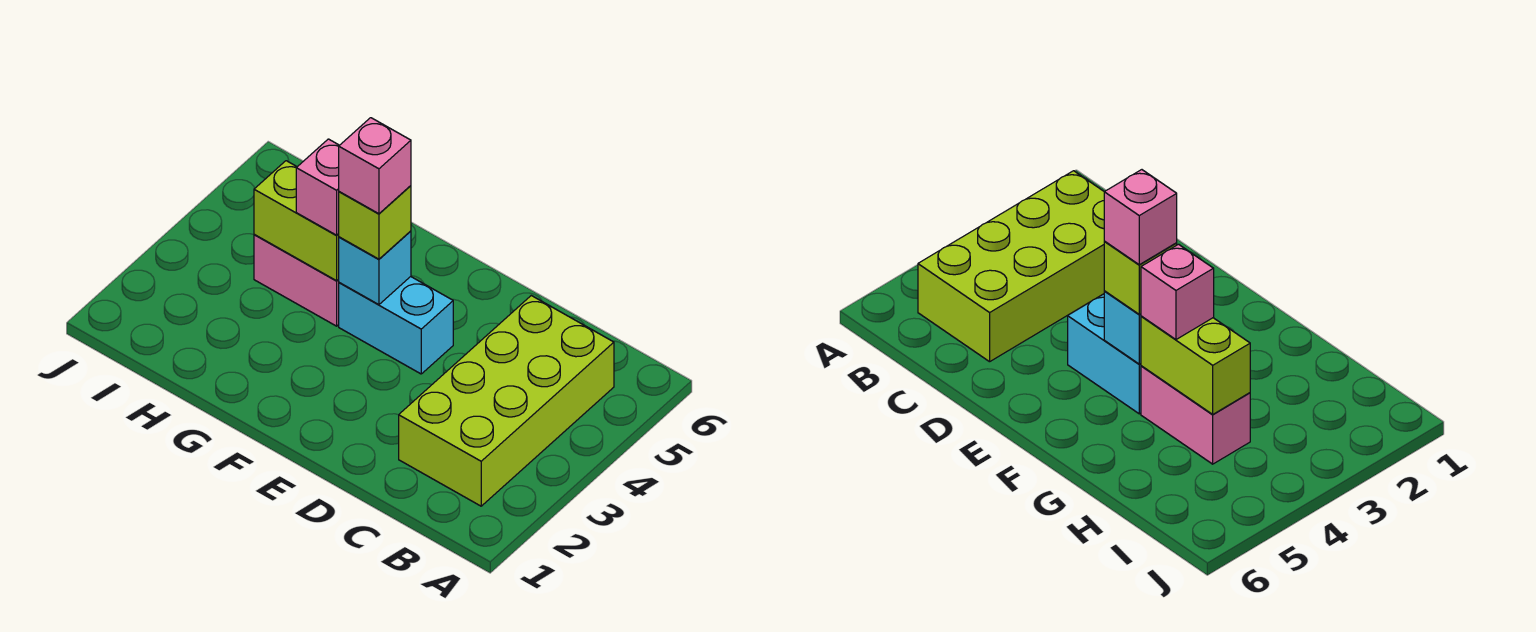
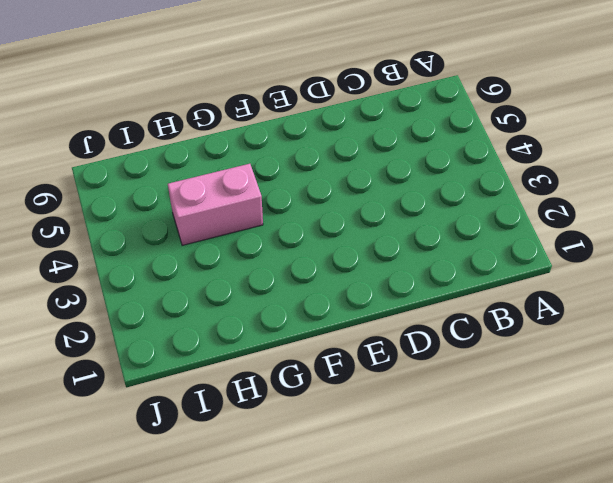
none -> lime brick B2:C5 level 1
none -> cyan brick E4:F4 level 1

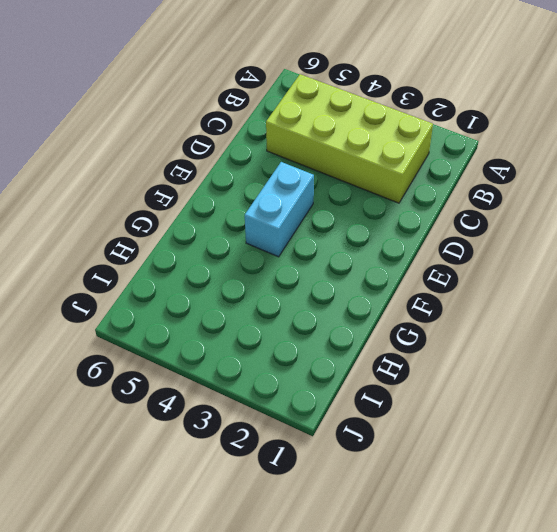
none -> pink brick G4:H4 level 1
none -> cyan brick F4 level 2

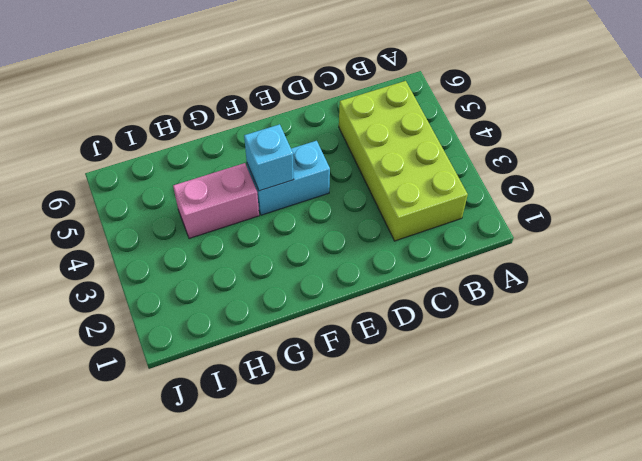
none -> lime brick G4:H4 level 2
none -> lime brick F4 level 3

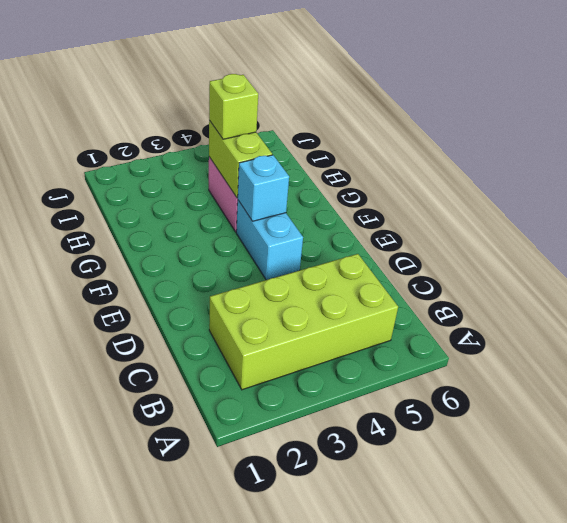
lime brick H4 level 3 -> lime brick F4 level 3
none -> pink brick G4 level 3
none -> pink brick F4 level 4

